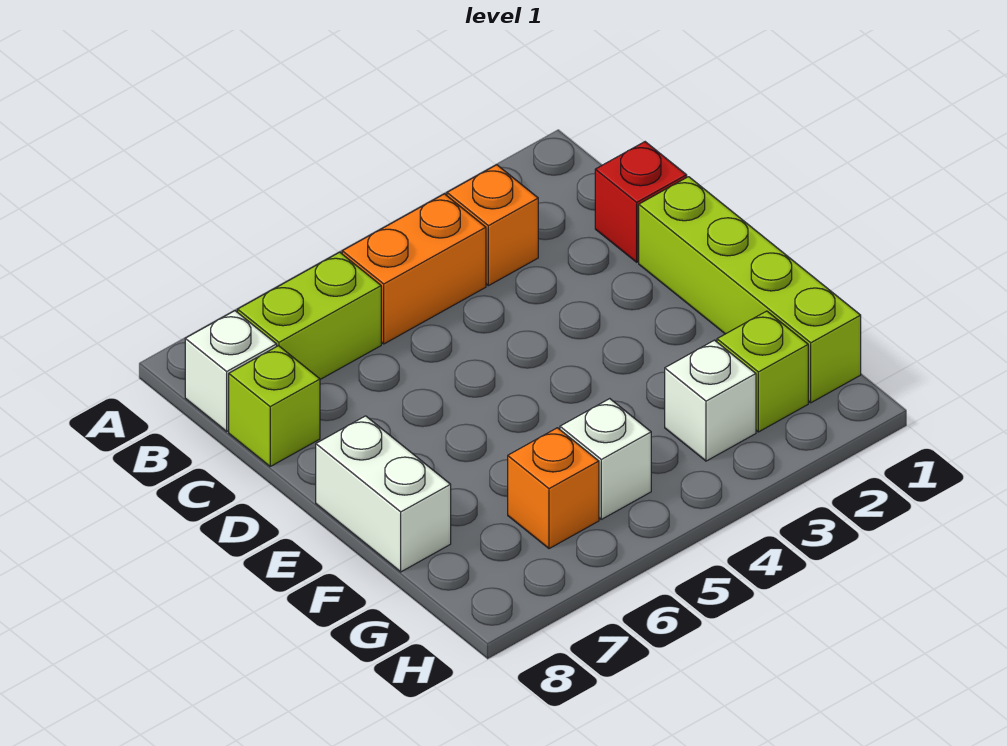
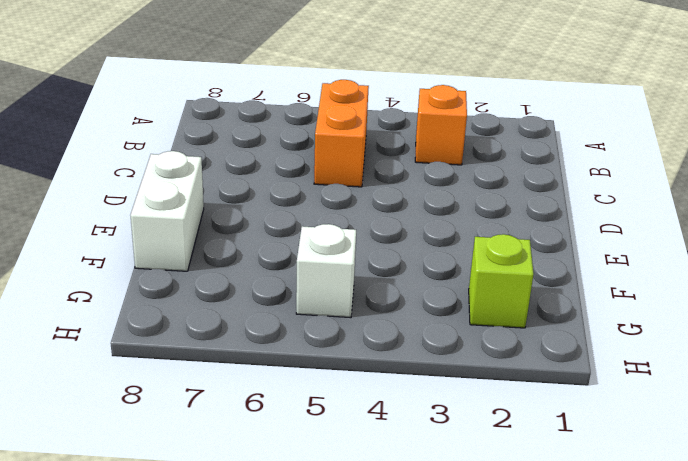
orange brick B5:C5 level 1 -> orange brick B4:B5 level 1
none -> lime brick B6:B7 level 1
none -> white brick B8 level 1
none -> red brick C1 level 1

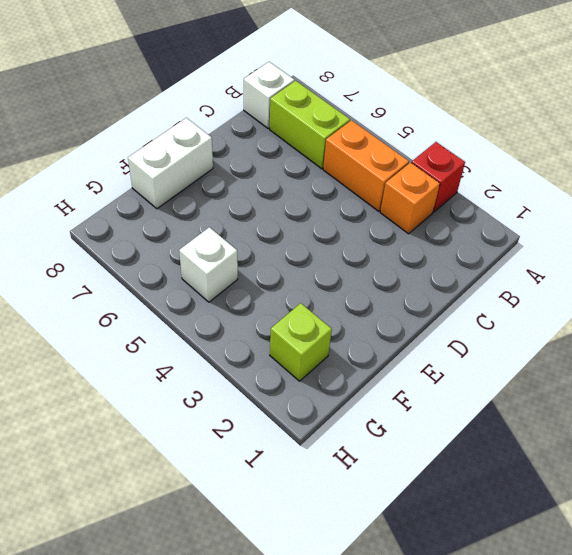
red brick A3 level 1 -> red brick C1 level 1
none -> lime brick C8 level 1
none -> lime brick D1:G1 level 1
none -> white brick G3 level 1

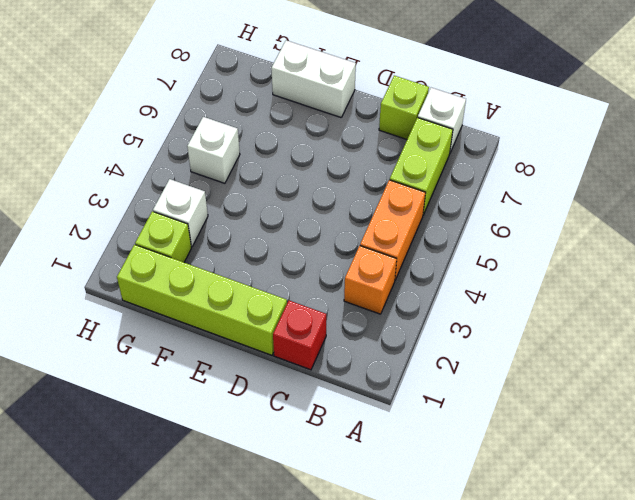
none -> orange brick G6 level 1

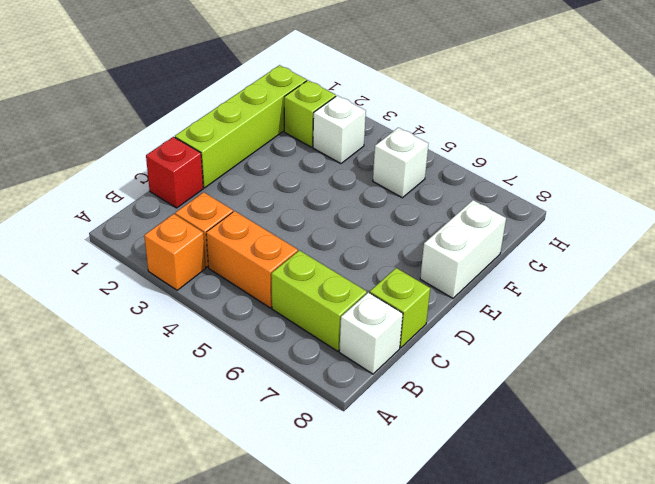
orange brick A3 level 1 -> orange brick G6 level 1

